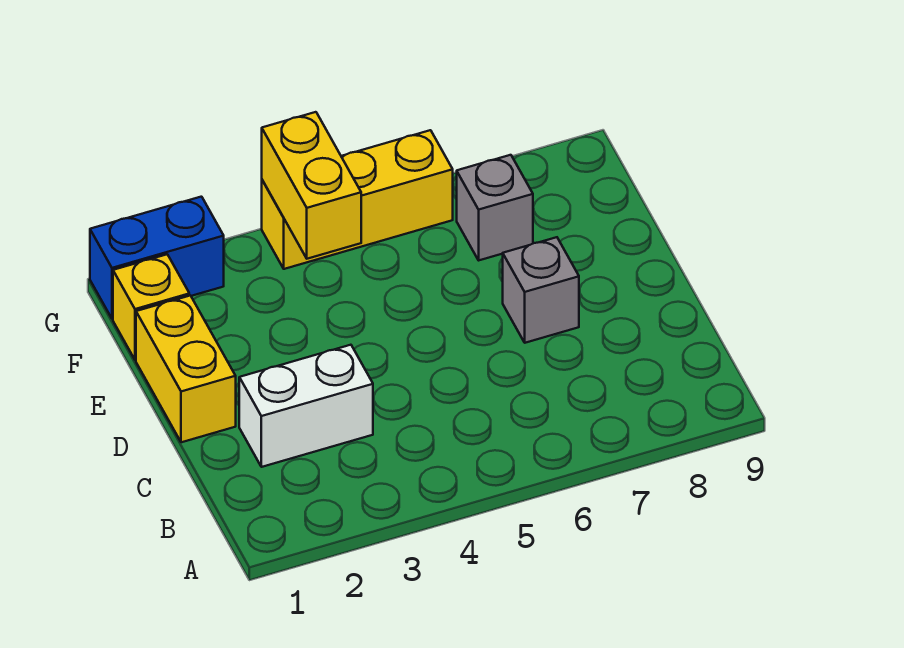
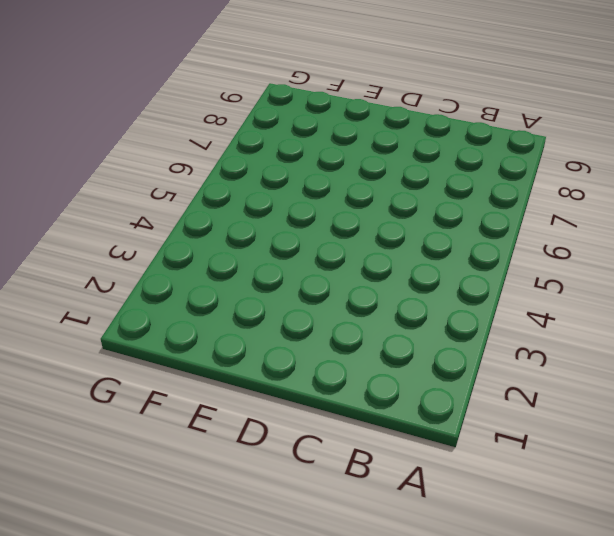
none -> white brick C2:C3 level 1
none -> yellow brick D1:E1 level 1

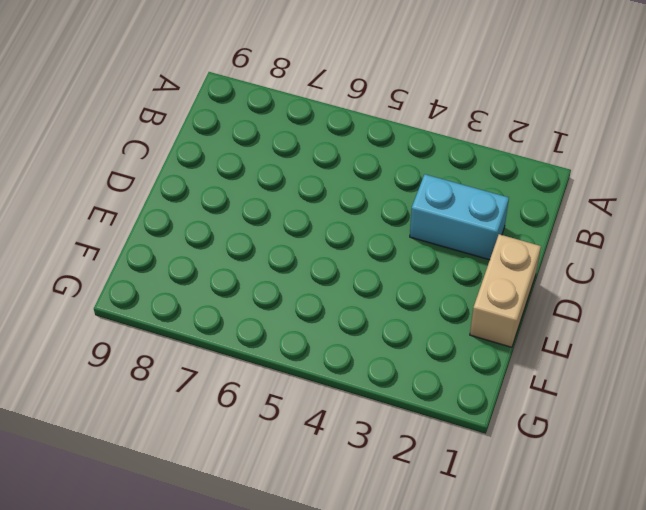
cyan brick C2:C3 level 1 -> white brick C2:C3 level 1
tan brick D1:E1 level 1 -> yellow brick D1:E1 level 1
none -> grey brick D7 level 1
none -> yellow brick F1 level 1

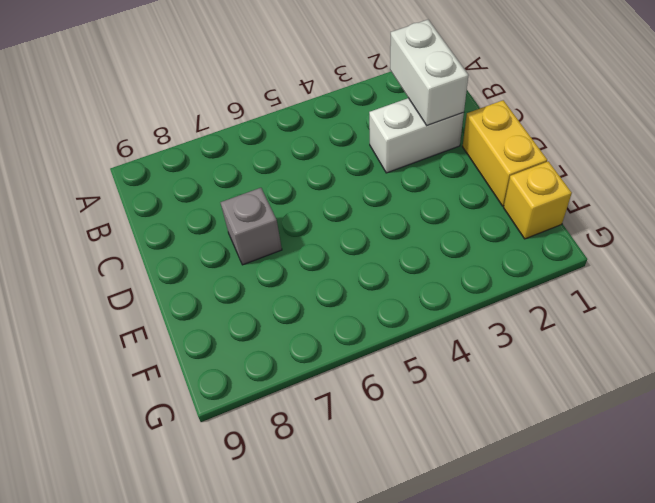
white brick B2:C2 level 2 -> none
none -> grey brick F7 level 1
none -> blue brick G1:G2 level 1

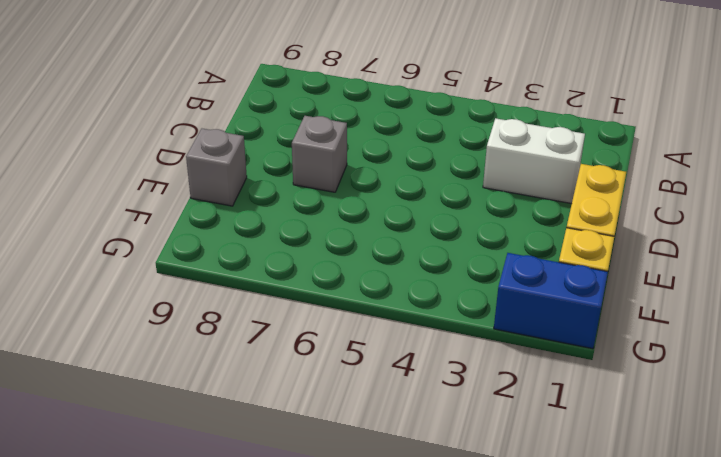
grey brick E9 level 1 -> grey brick F7 level 1
none -> yellow brick G4:G6 level 1
none -> yellow brick F4:G4 level 2

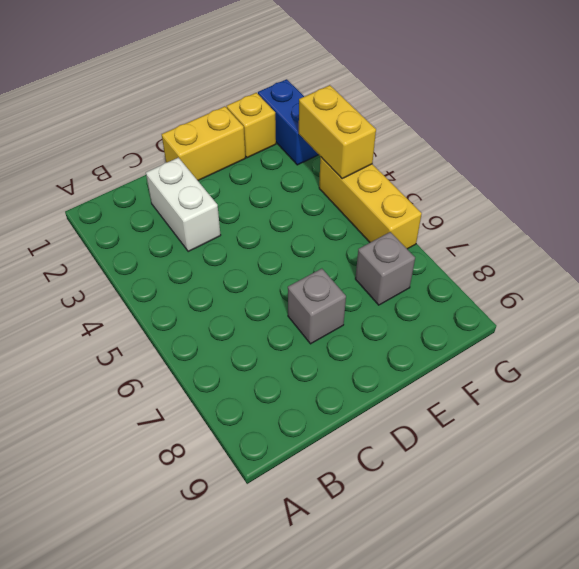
yellow brick G3:G4 level 2 -> yellow brick F4:G4 level 2

